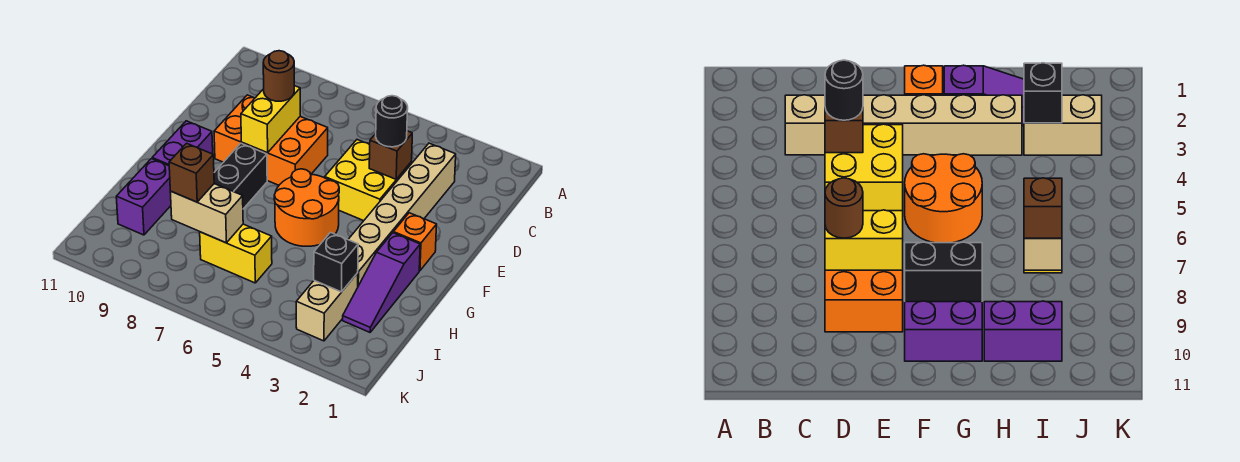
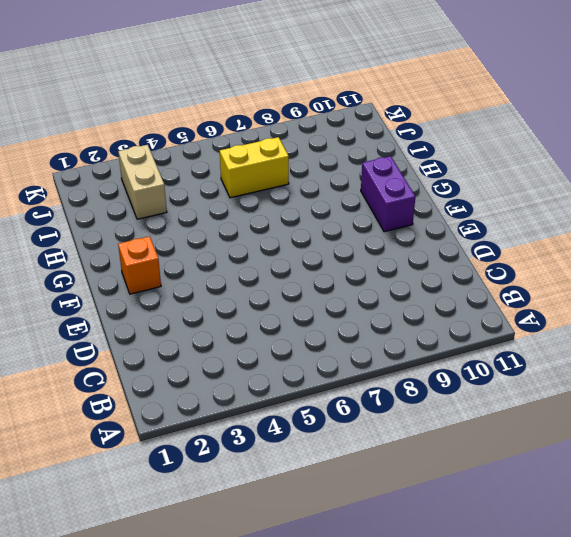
none -> tan brick C3:H3 level 1
none -> yellow brick D4:E5 level 1
none -> orange brick D7:E9 level 1

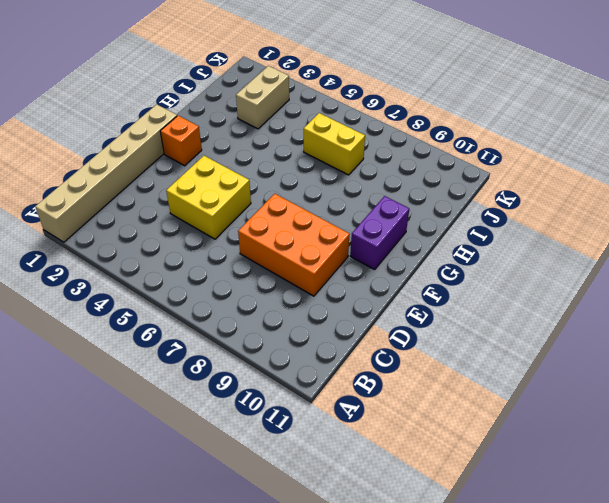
tan brick A1:F1 level 1 -> tan brick C3:H3 level 1
none -> orange round brick F5:G6 level 1
none -> black brick F8:G8 level 1
none -> purple slope G2:I2 level 1 top G

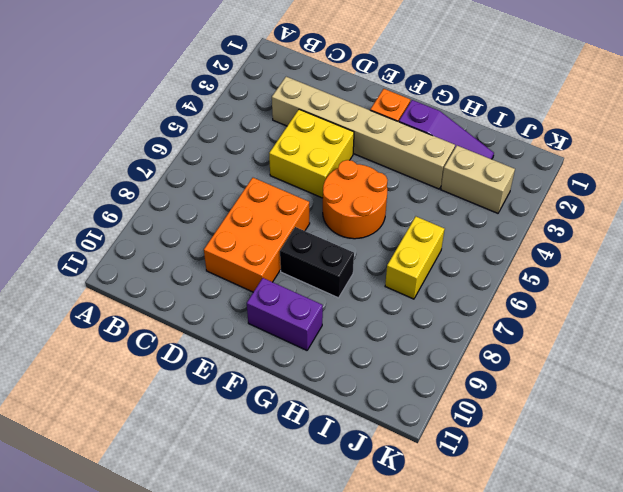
none -> purple brick H10:I10 level 1
none -> brown brick D4 level 2
none -> yellow brick D8:E8 level 2

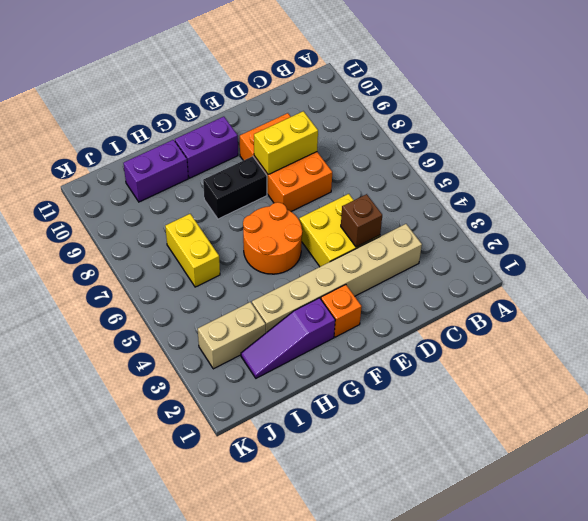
none -> black brick I3 level 2
none -> tan brick I7:I8 level 2
none -> black round brick D4 level 3

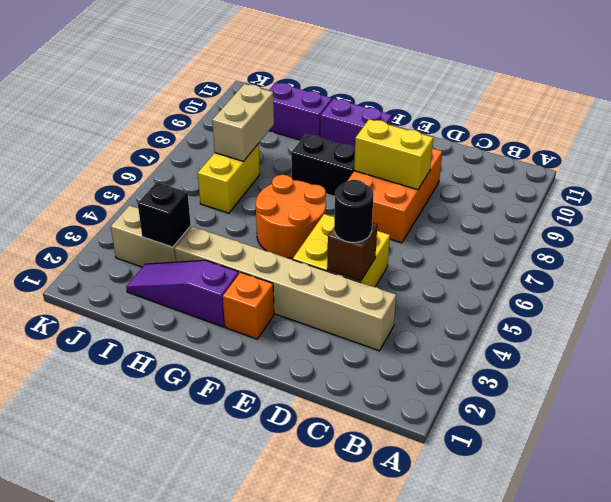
none -> brown round brick D8 level 3
none -> brown brick I8 level 3

